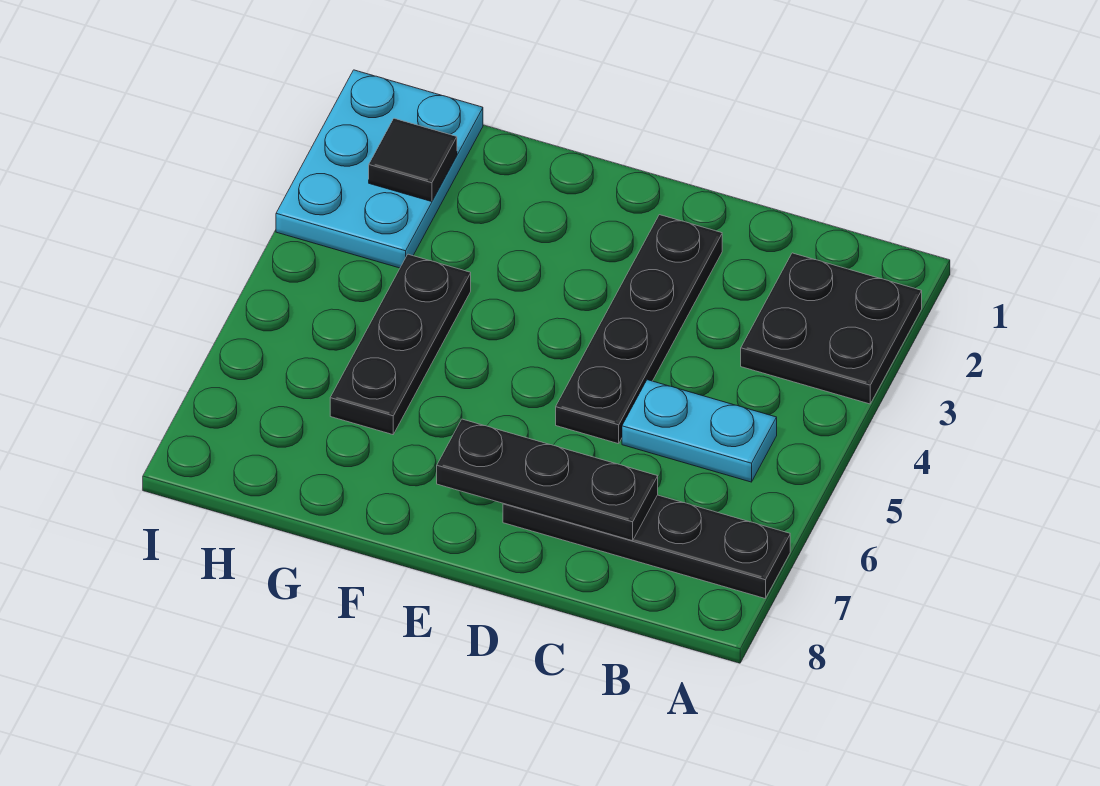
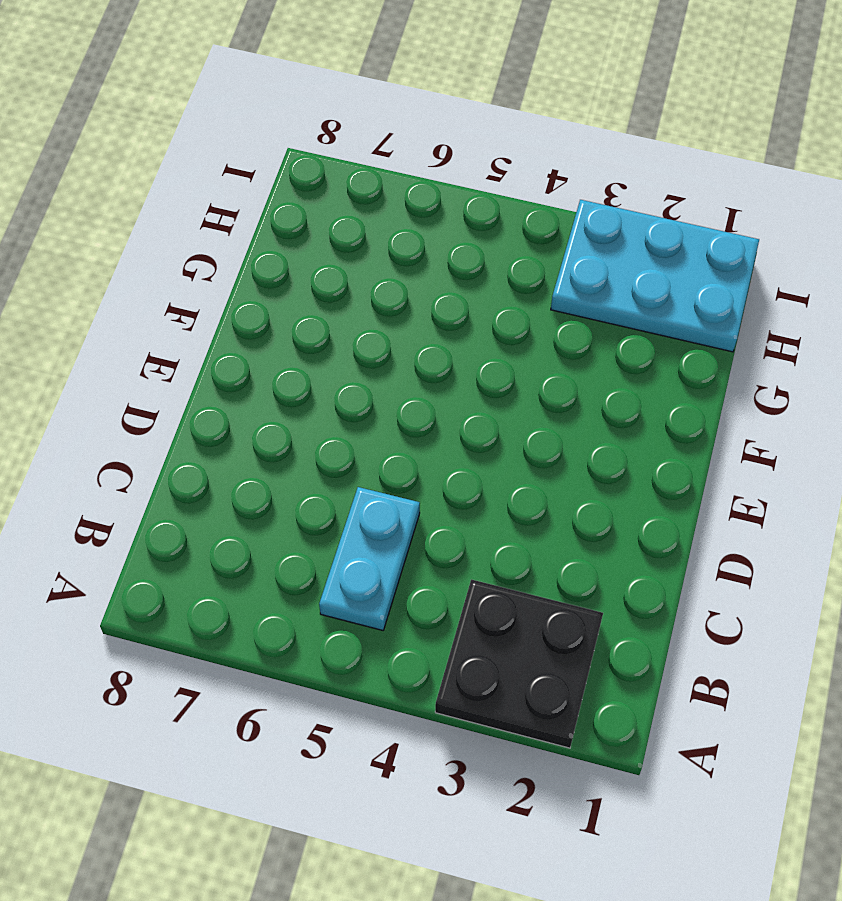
none -> black plate A7:D7 level 1
none -> black plate D2:D5 level 1

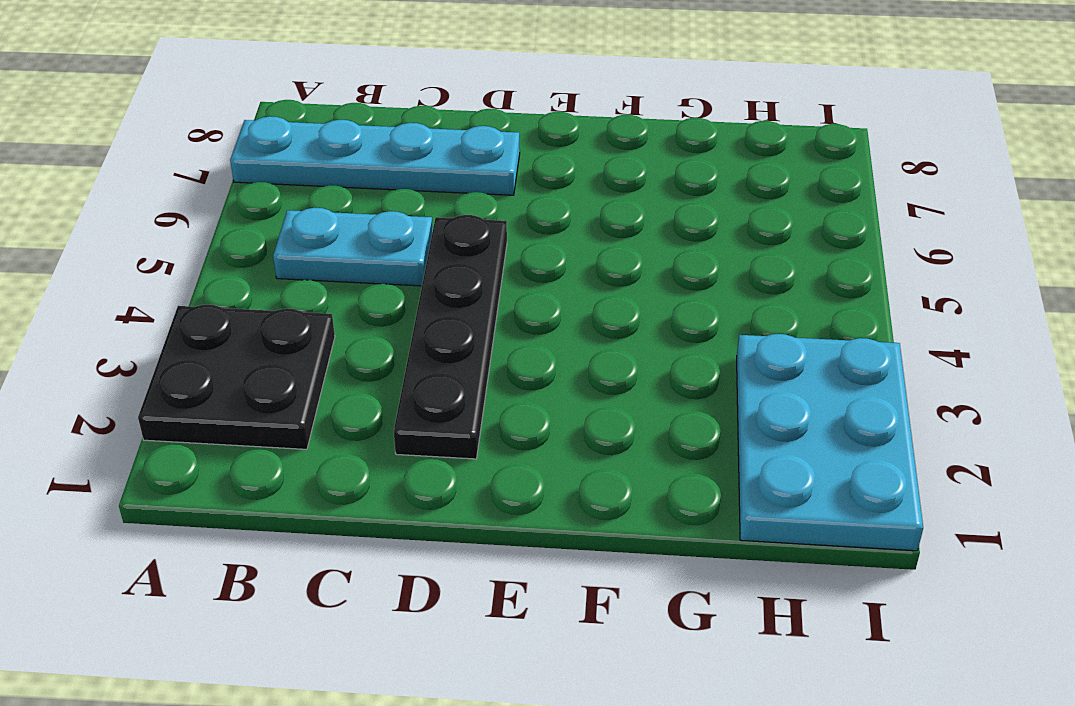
cyan plate A7:D7 level 1 -> black plate A7:D7 level 1
none -> black plate G4:G6 level 1
none -> black plate C7:E7 level 2

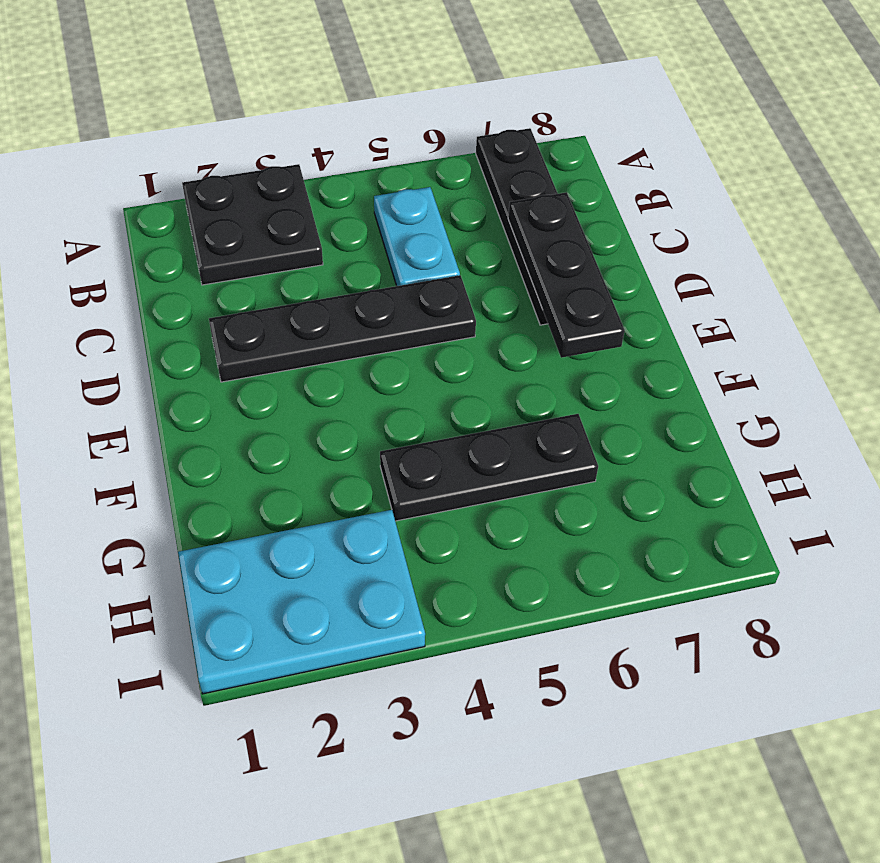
none -> black tile H2 level 2

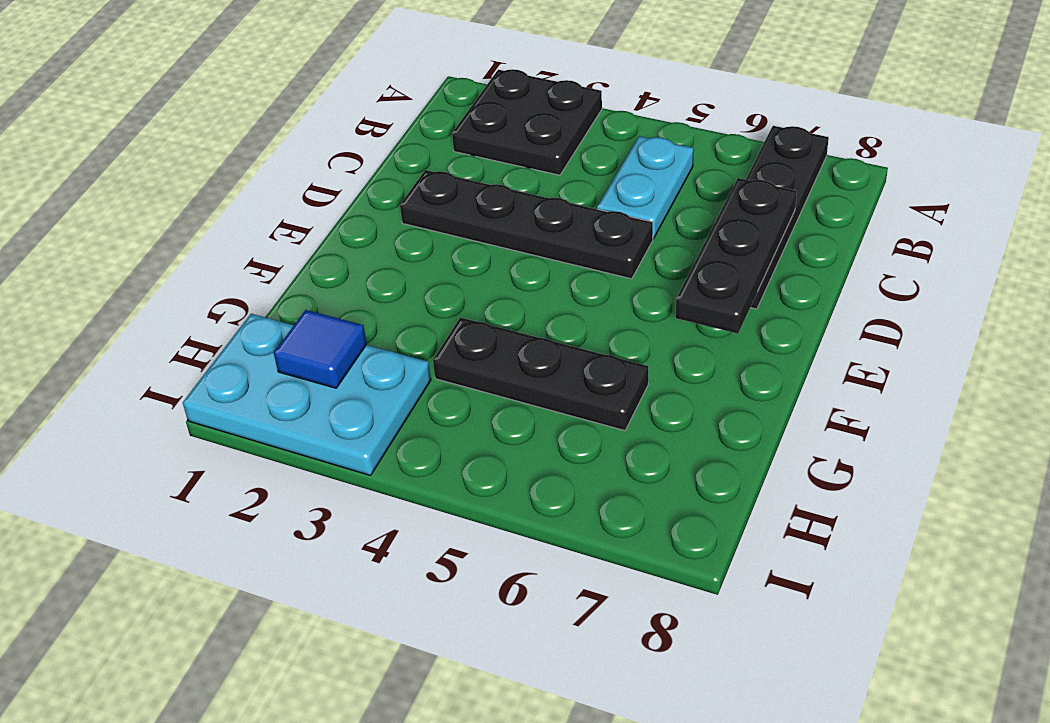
blue tile H2 level 2 -> black tile H2 level 2

